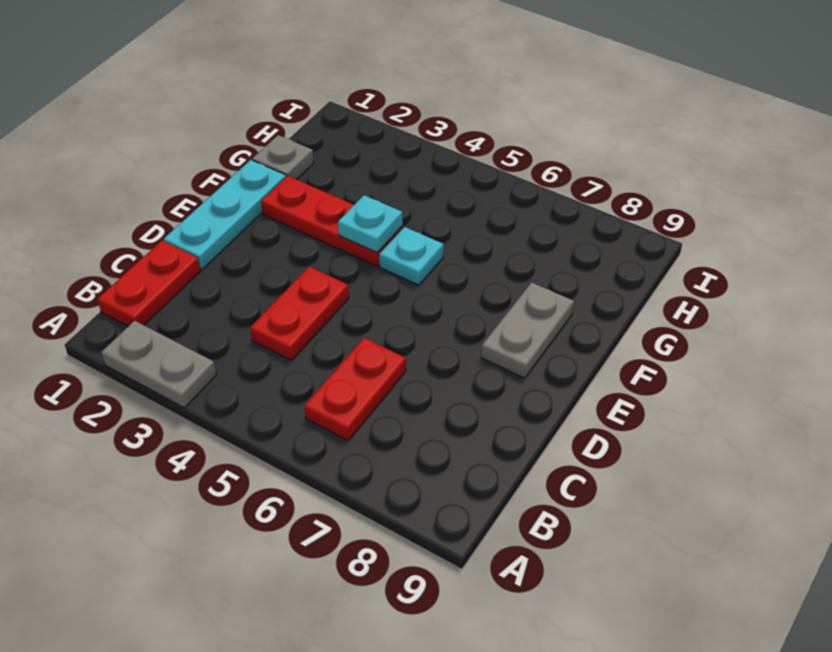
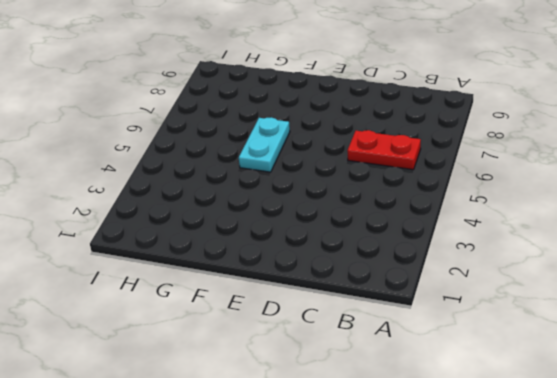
cyan plate F5:F6 level 1 -> cyan plate F5 level 1
none -> grey plate A2:A3 level 1
none -> red plate B1:C1 level 1

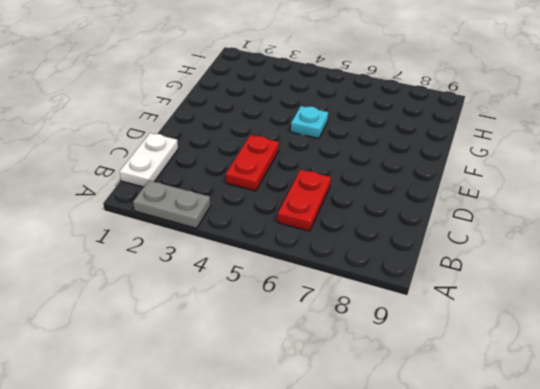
white plate B1:C1 level 1 -> red plate B1:C1 level 1
none -> cyan plate D1:F1 level 1
none -> grey plate E8:F8 level 1

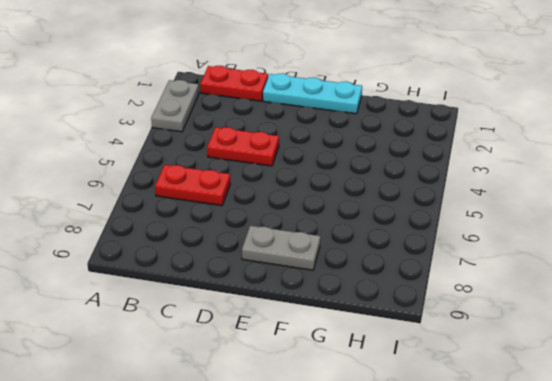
none -> red plate F2:F4 level 1
none -> cyan plate F5 level 1

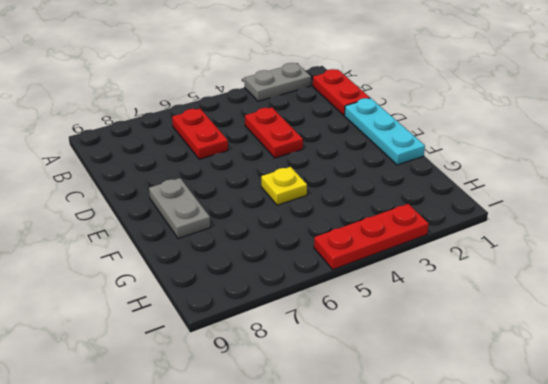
yellow plate F5 level 1 -> cyan plate F5 level 1
red plate I3:I5 level 1 -> red plate F2:F4 level 1
none -> grey plate G1 level 1
none -> cyan plate F4 level 2

